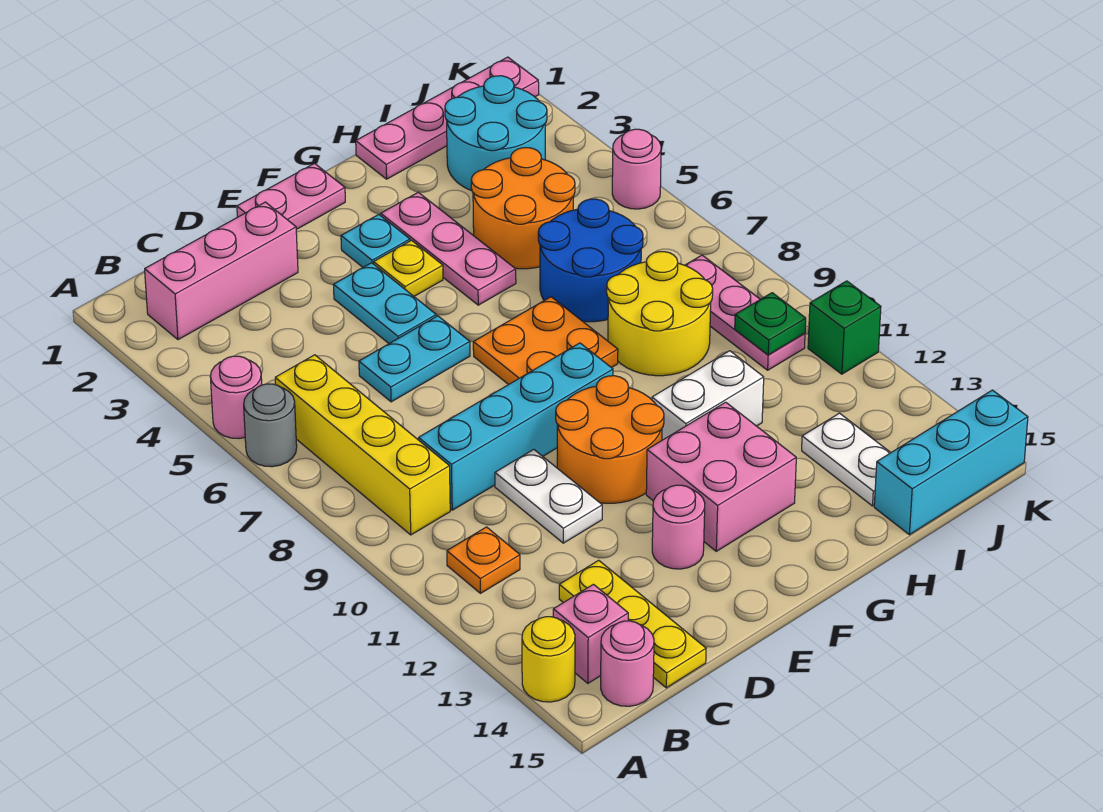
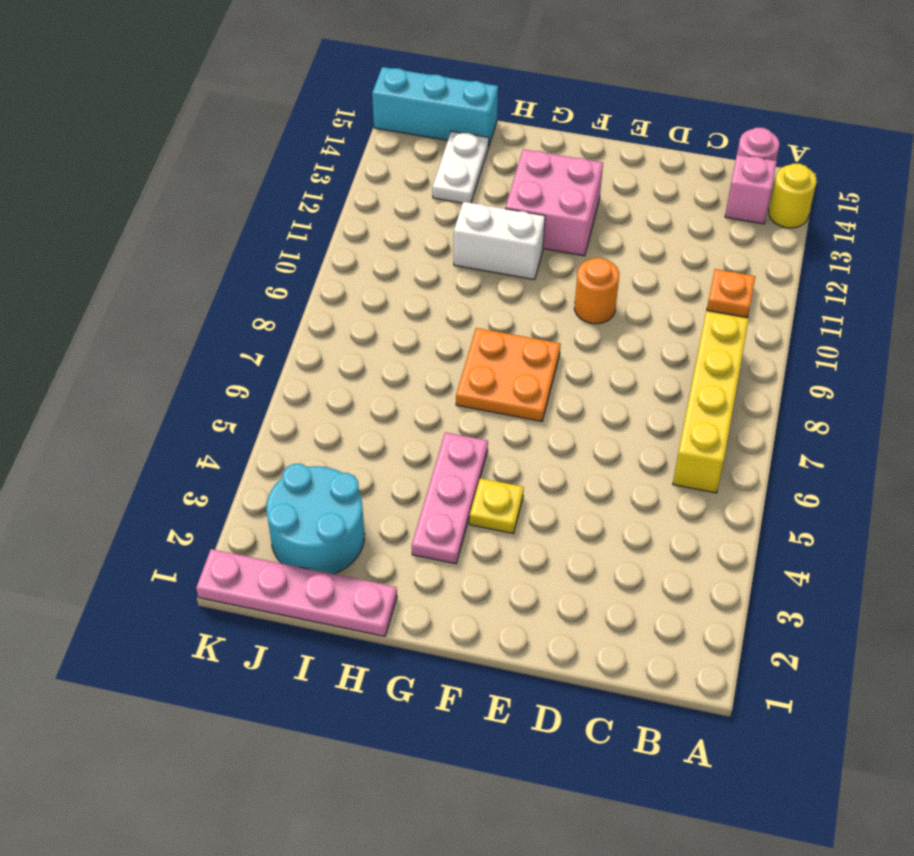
orange round brick E10 level 1 -> orange round brick E10:F11 level 1
none -> pink round brick A5 level 1
none -> grey round brick A6 level 1
none -> pink brick B2:D2 level 1
none -> cyan brick C9:F9 level 1

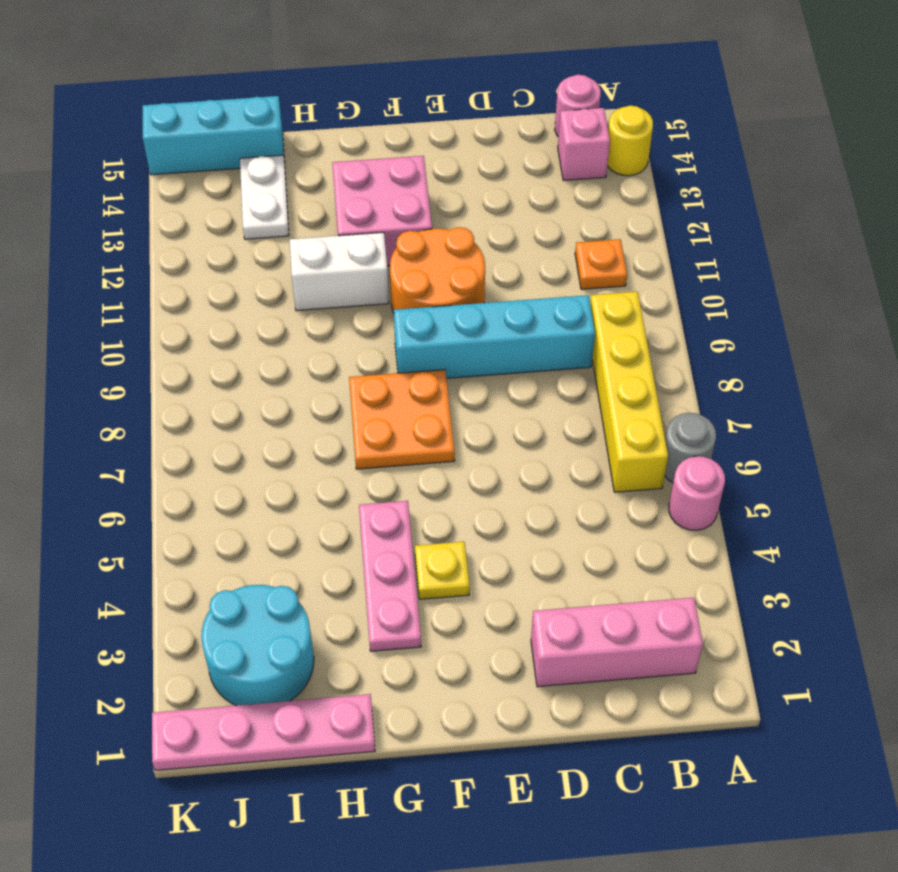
none -> yellow plate C13:C15 level 1
none -> cyan plate D6:E6 level 1
none -> white plate D10:D11 level 1
none -> pink plate E1:F1 level 1

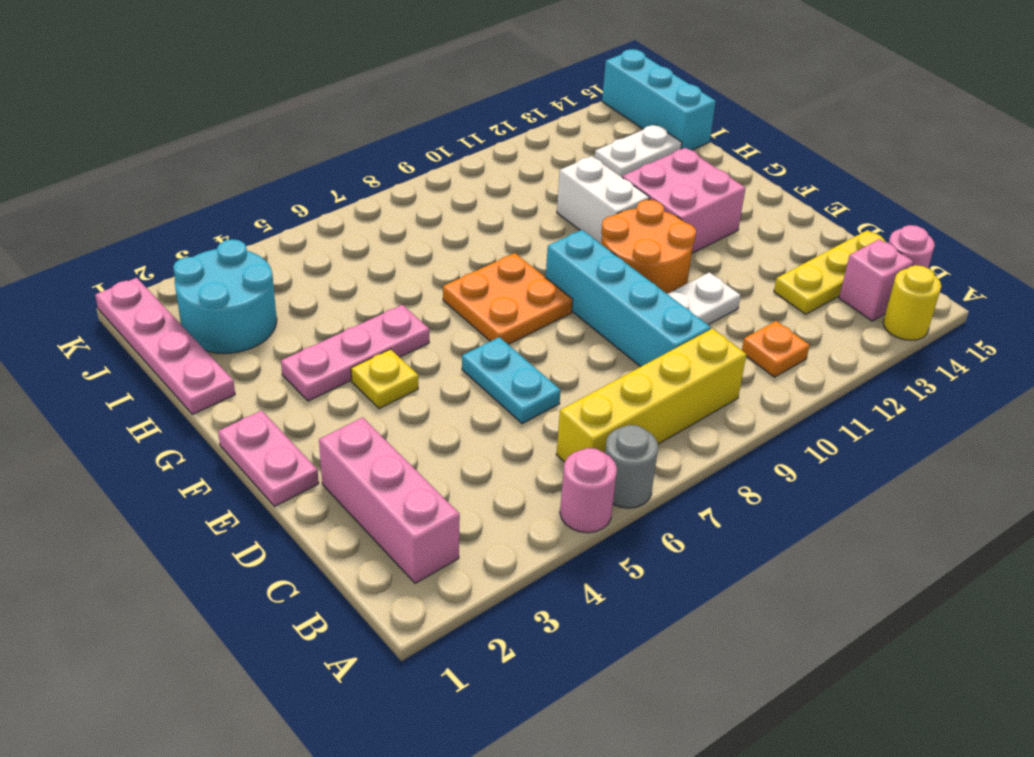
none -> cyan plate E4:E5 level 1
none -> pink round brick E13 level 1
none -> cyan plate F3 level 1
none -> orange round brick H4:I5 level 1

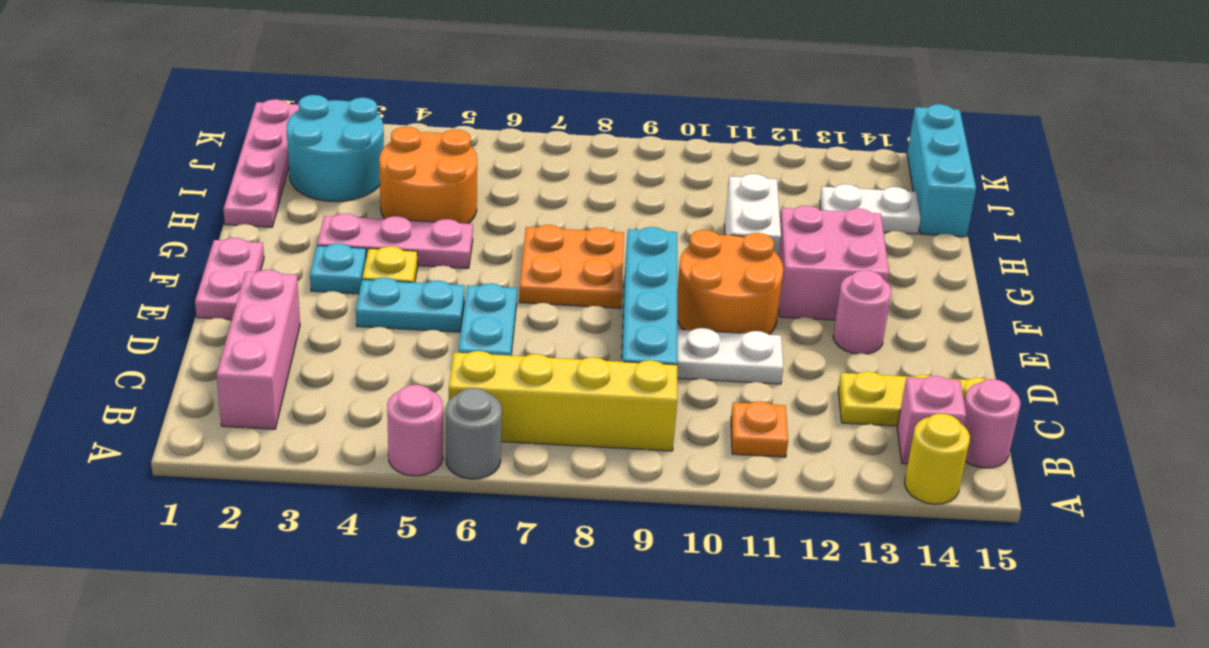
none -> blue round brick H6:I7 level 1
none -> yellow round brick H8:I9 level 1
none -> pink plate J8:J10 level 1
none -> pink round brick K5 level 1

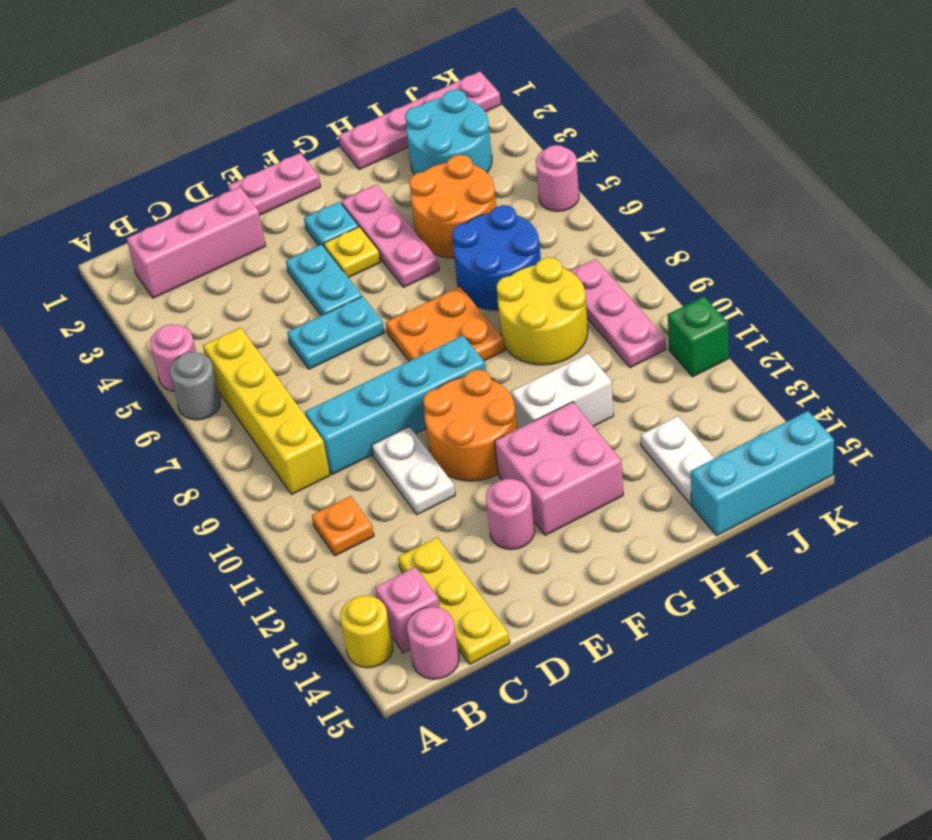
none -> green plate J10 level 2

